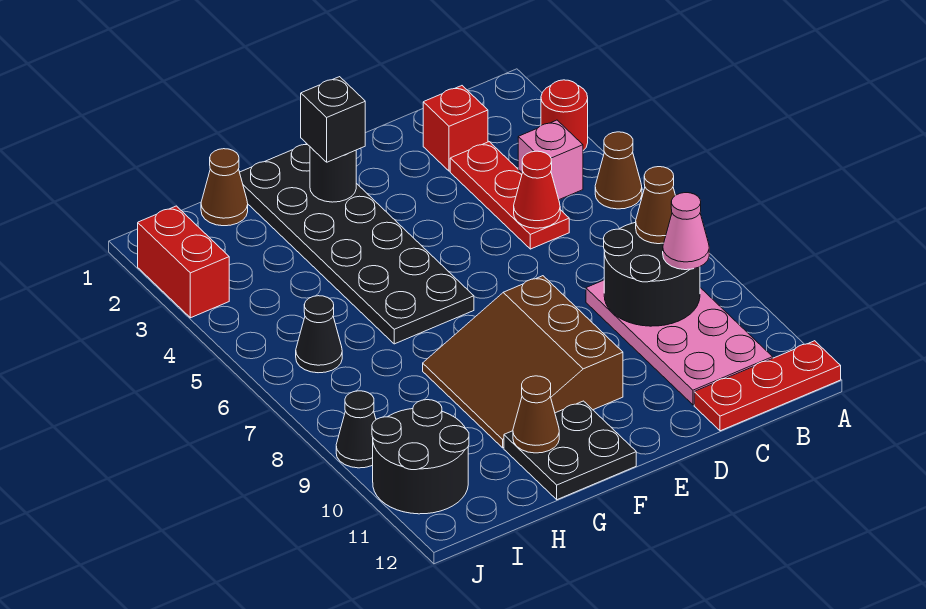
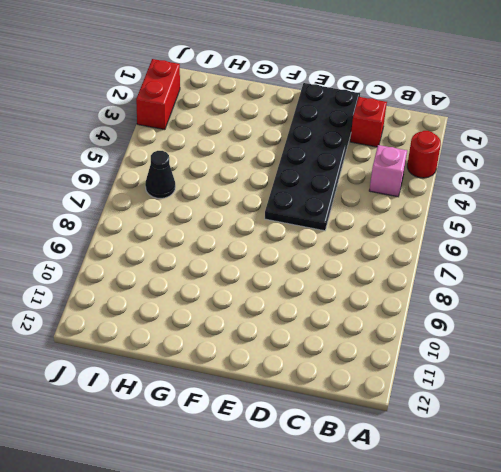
black plate D1:E6 level 1 -> black plate F1:G6 level 1
none -> brown cone A5 level 1
none -> red plate A12:C12 level 1
none -> pink plate B8:C11 level 1

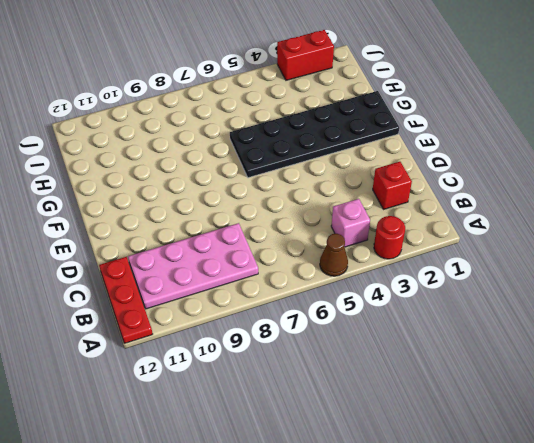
none -> red plate C3:C5 level 1
none -> brown slope E8:G10 level 1 top E
none -> black plate F11:G12 level 1

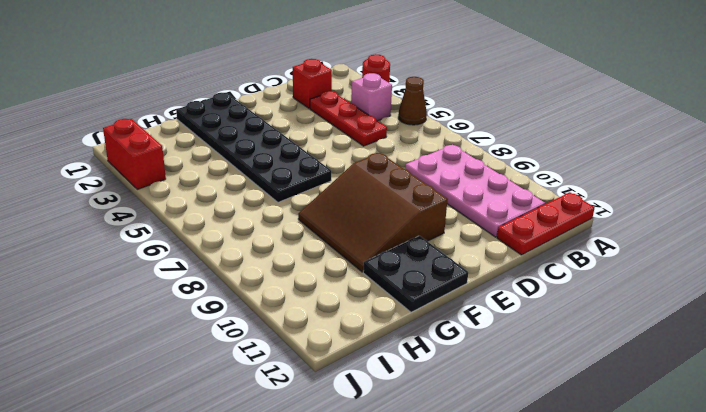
none -> brown cone H1 level 1
none -> black cone I6 level 1
none -> black round brick I10:J11 level 1

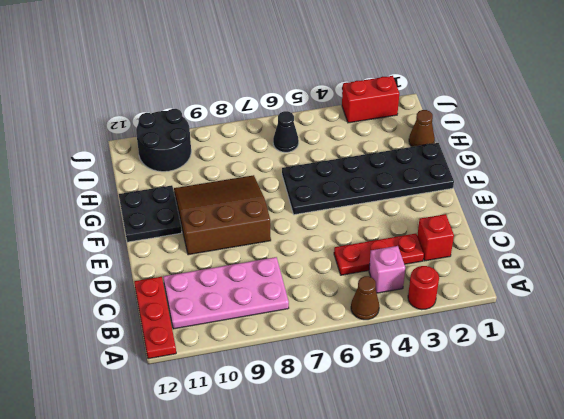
none -> black cone J9 level 1
none -> black round brick B8:C9 level 2
none -> red cone C5 level 2

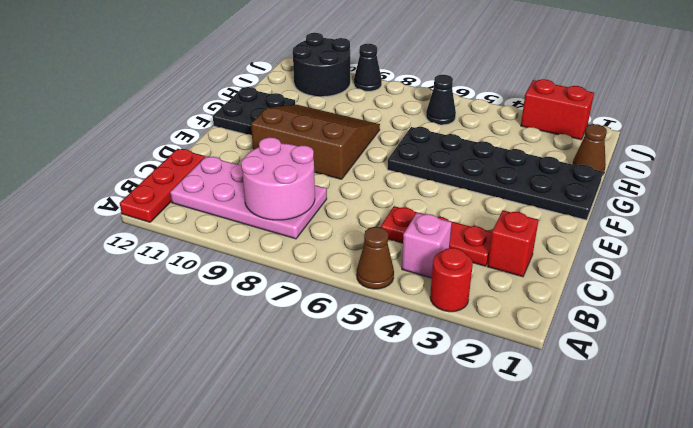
pink round brick B8:C9 level 2 -> black round brick B8:C9 level 2
none -> red cone C5 level 2
none -> black round brick F2 level 2
none -> brown cone G11 level 2

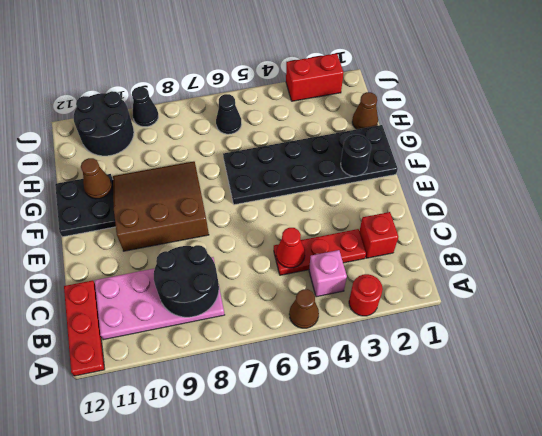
none -> brown cone B8 level 3
none -> pink cone B9 level 3
none -> black brick F2 level 3

